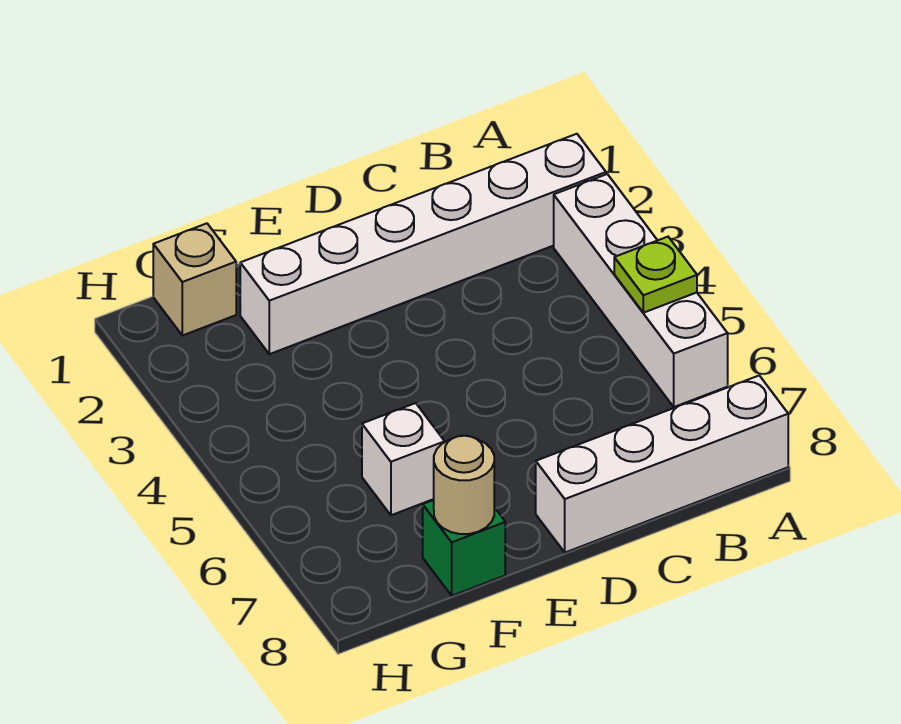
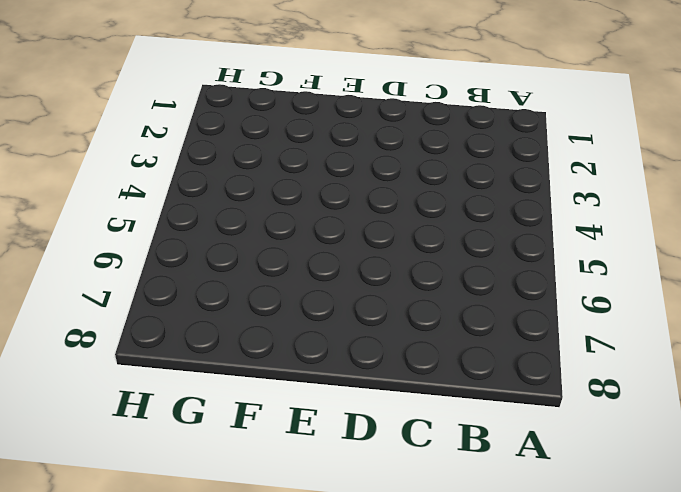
none -> white brick A2:F2 level 1
none -> white brick A3:A6 level 1

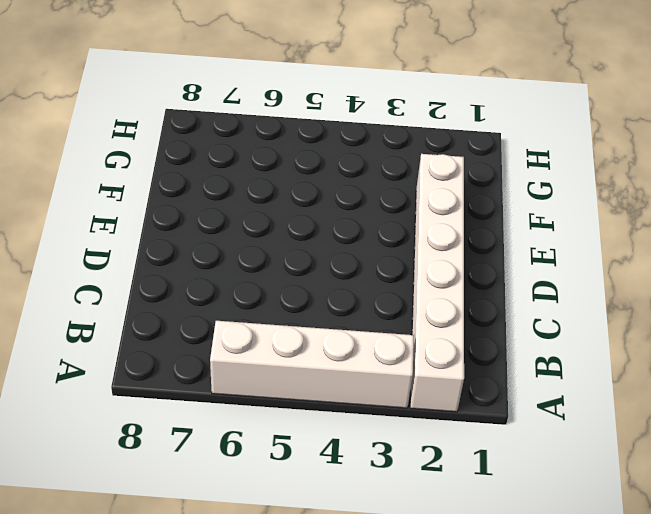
none -> white brick A8:D8 level 1
none -> white brick F6 level 1

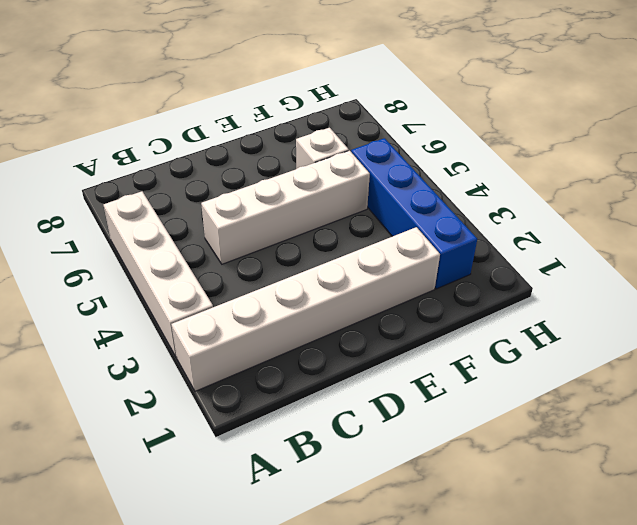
white brick C5:F5 level 1 -> white brick A8:D8 level 1
blue brick G2:G5 level 1 -> none
none -> green brick F8 level 1
none -> tan brick G1 level 1

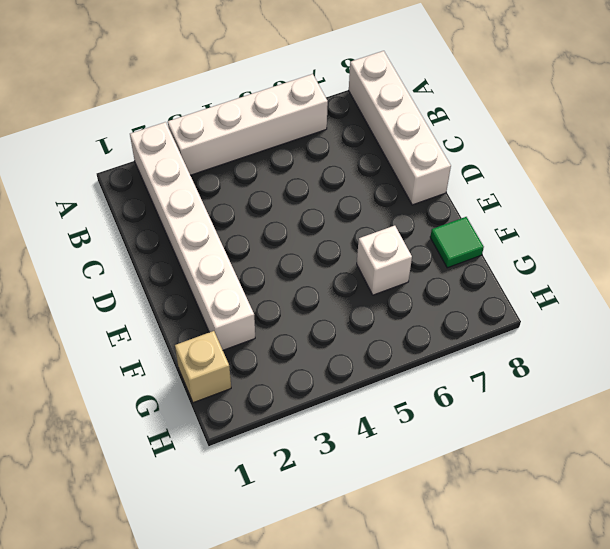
green tile F8 level 1 -> green brick F8 level 1
none -> lime plate A5 level 2
none -> tan round brick F8 level 2

